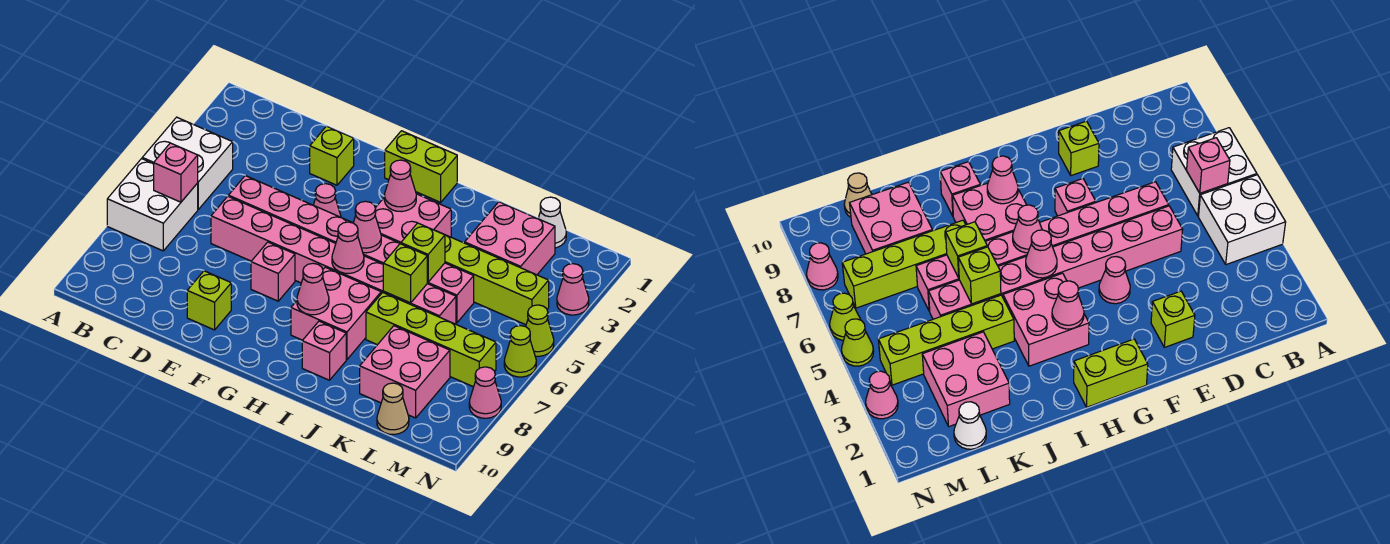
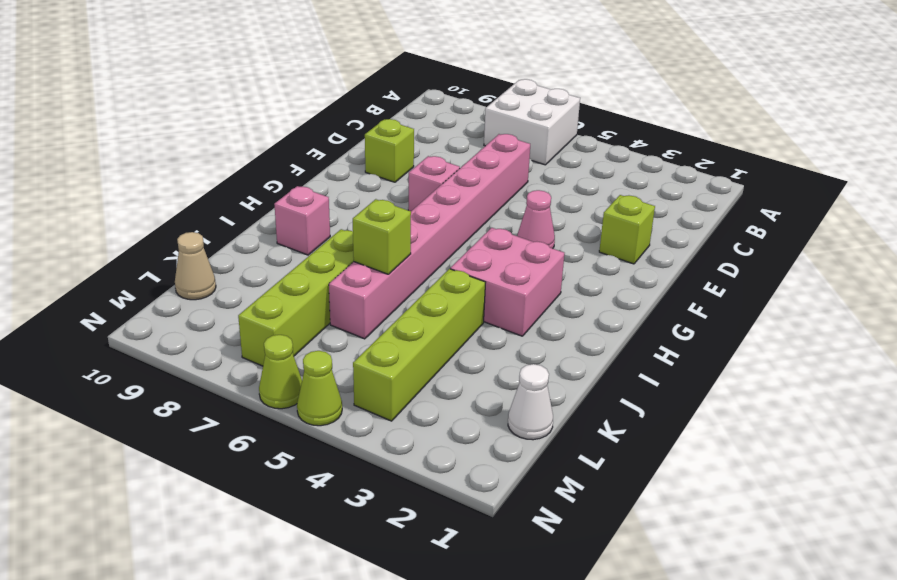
none -> white brick A4:B5 level 1
none -> pink brick D5:K5 level 1
none -> lime brick G1:H1 level 1

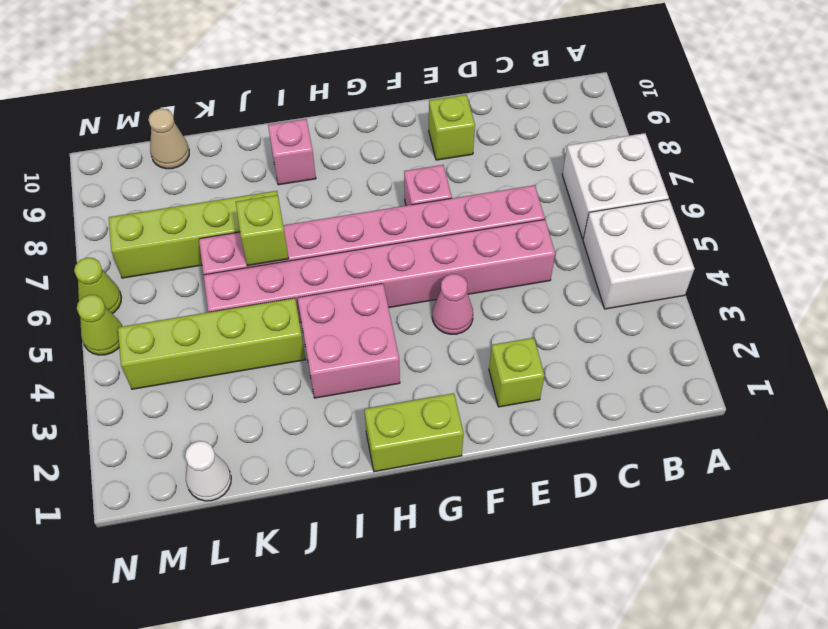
none -> pink brick H7:I8 level 1
none -> pink brick K2:L3 level 1
none -> pink brick K8:L9 level 1

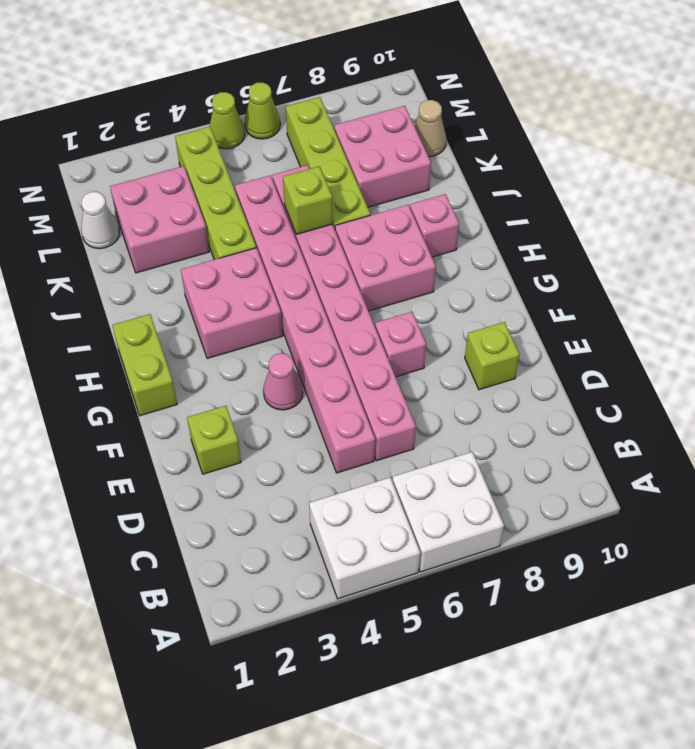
none -> pink cone N3 level 1
none -> pink cone N8 level 1
none -> pink brick B6 level 2

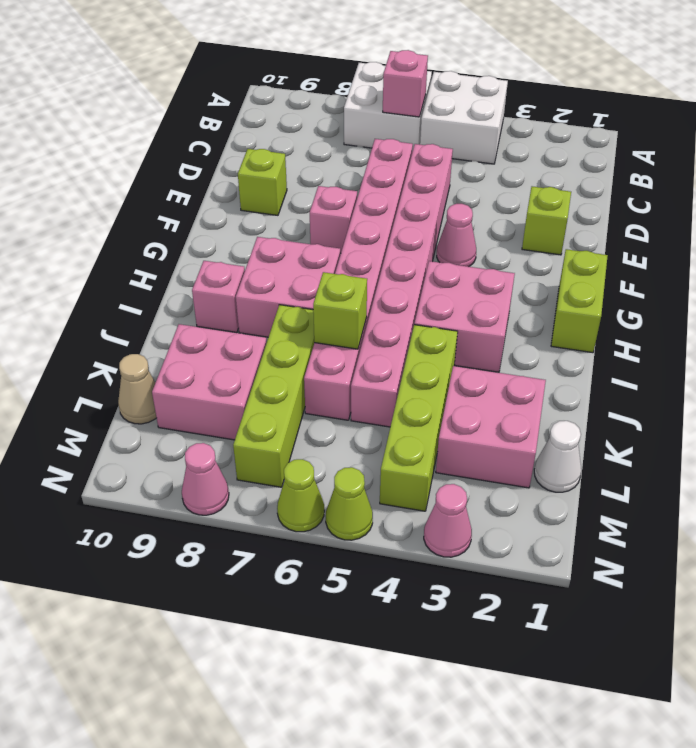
none -> pink cone H3 level 2
none -> pink cone H5 level 2
none -> pink cone H6 level 2

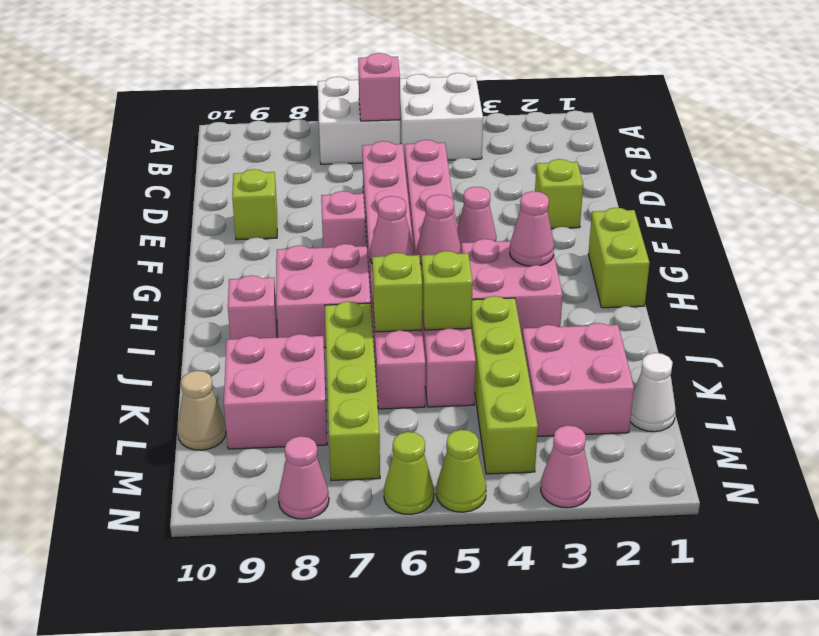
none -> pink cone H8 level 2

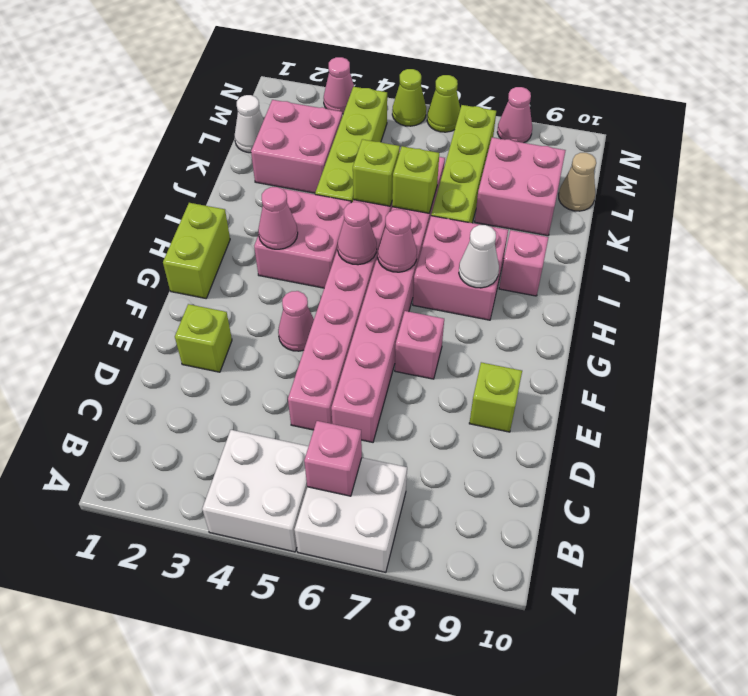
white cone H8 level 2 -> pink cone H8 level 2

